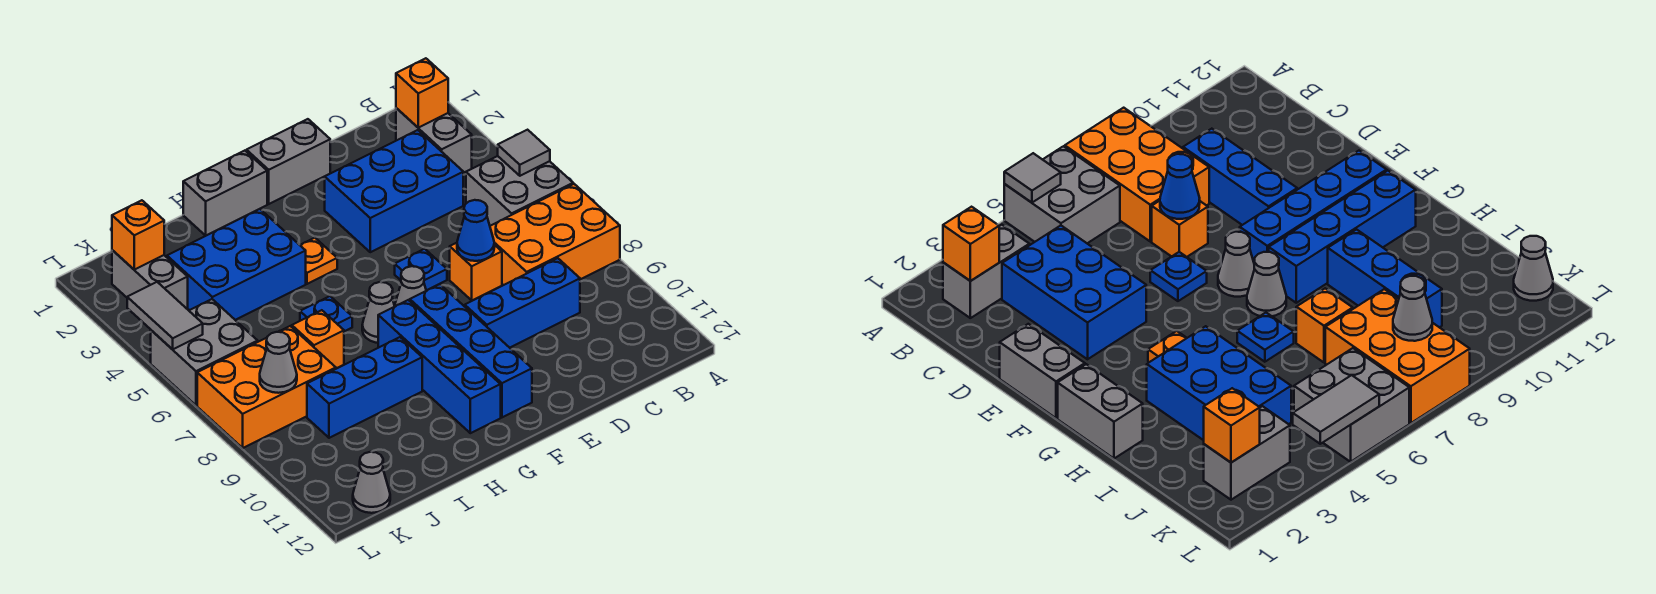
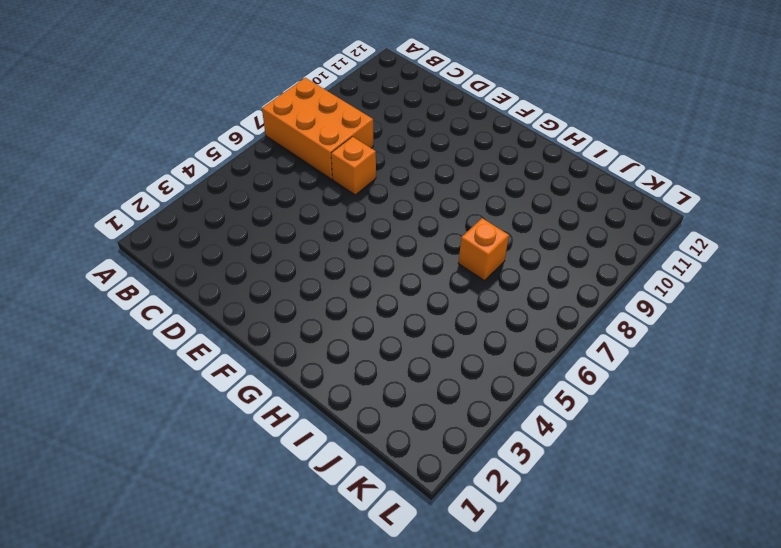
none -> grey brick A5:B6 level 1
none -> grey brick B2:B3 level 1
none -> blue brick C3:E4 level 1

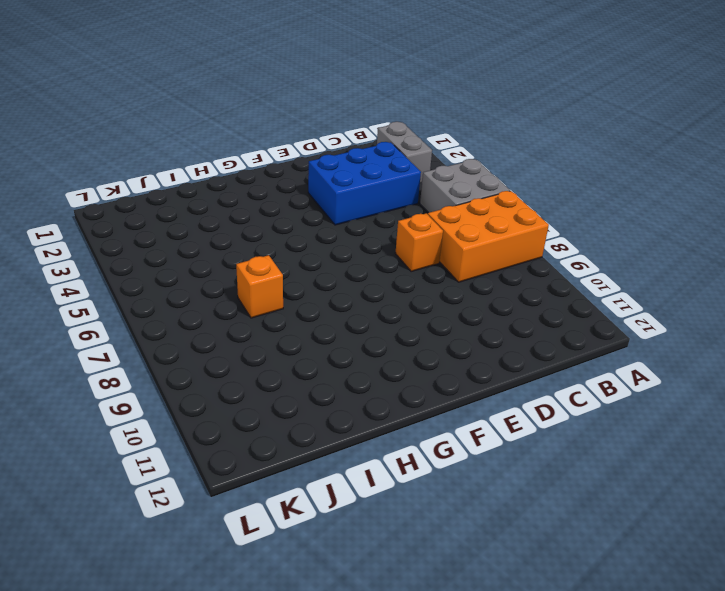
none -> blue brick C9:E9 level 1
none -> grey brick E1:F1 level 1
none -> blue plate E6 level 1

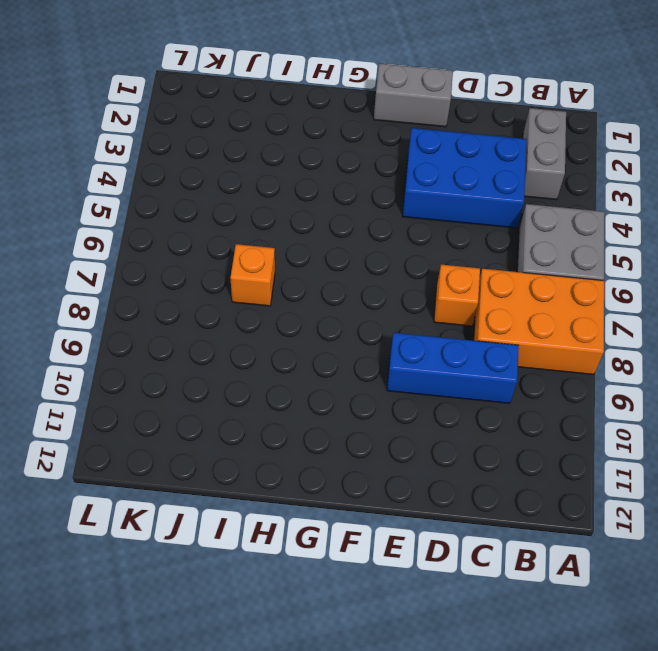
none -> blue plate E6 level 1
none -> grey cone F7 level 1
none -> blue brick F8:F11 level 1

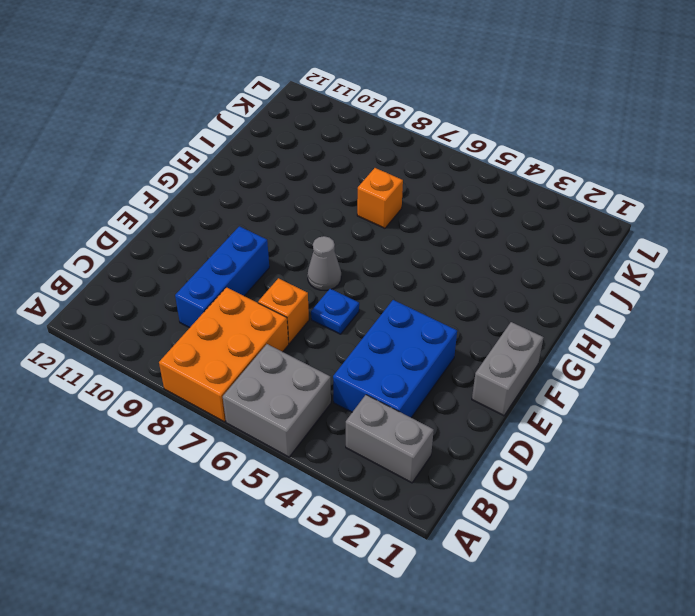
none -> blue brick F8:F11 level 1
none -> grey brick G1:H1 level 1
none -> orange plate G4 level 1

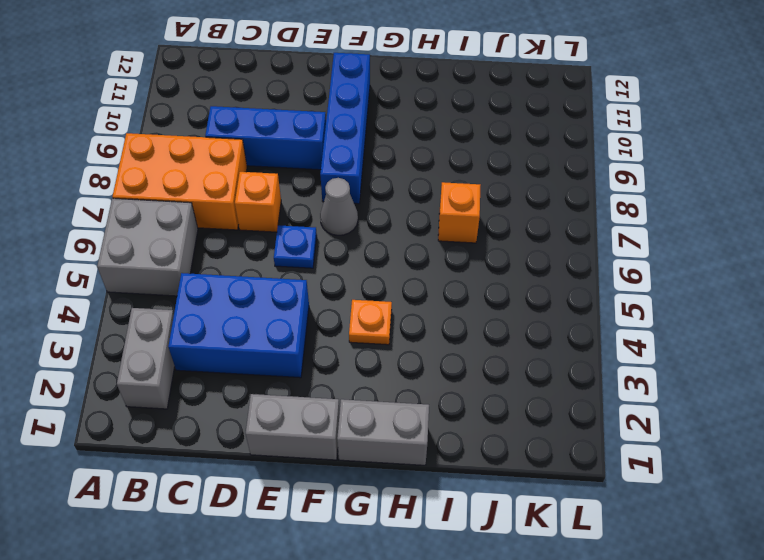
none -> grey cone G7 level 1
none -> blue brick G8:G11 level 1
none -> blue brick H3:J4 level 1

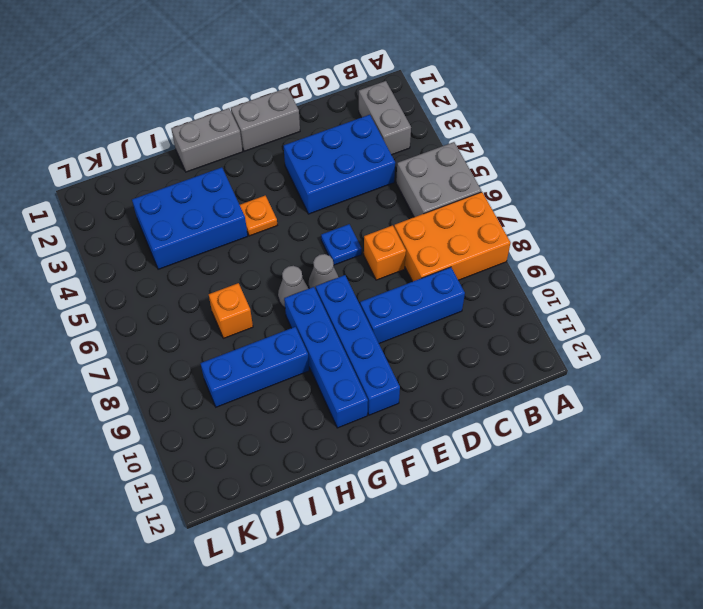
none -> blue plate H6 level 1
none -> orange brick J7:L8 level 1
none -> grey brick K2:K3 level 1

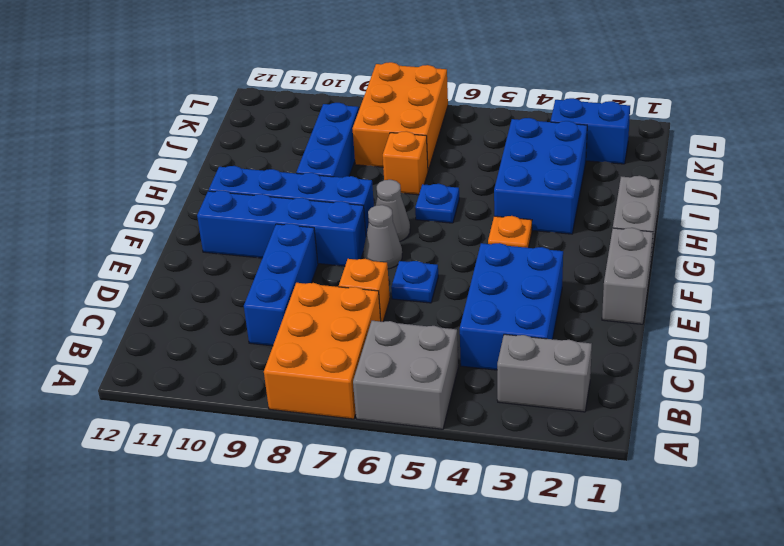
blue brick K2:K3 level 1 -> grey brick K2:K3 level 1
none -> grey brick K5:L6 level 1
none -> grey cone K12 level 1
none -> grey tile A5 level 2

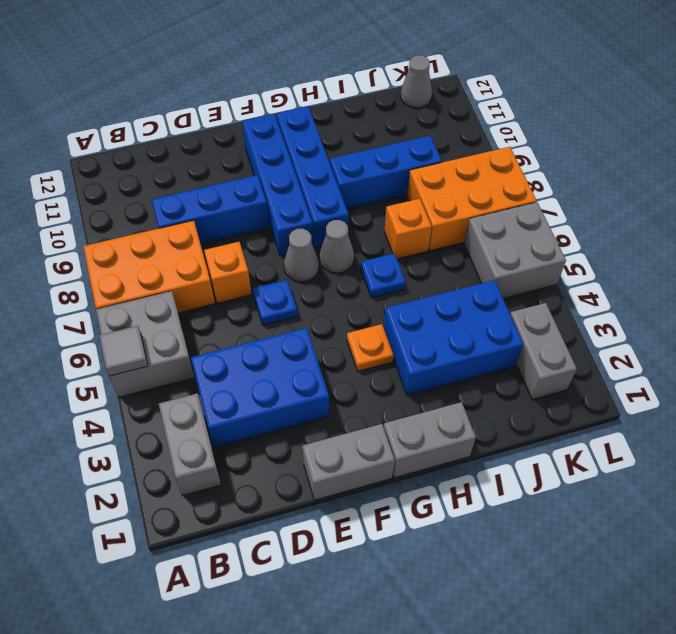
none -> orange brick B2 level 2
none -> blue cone D7 level 2
none -> orange brick K2 level 2

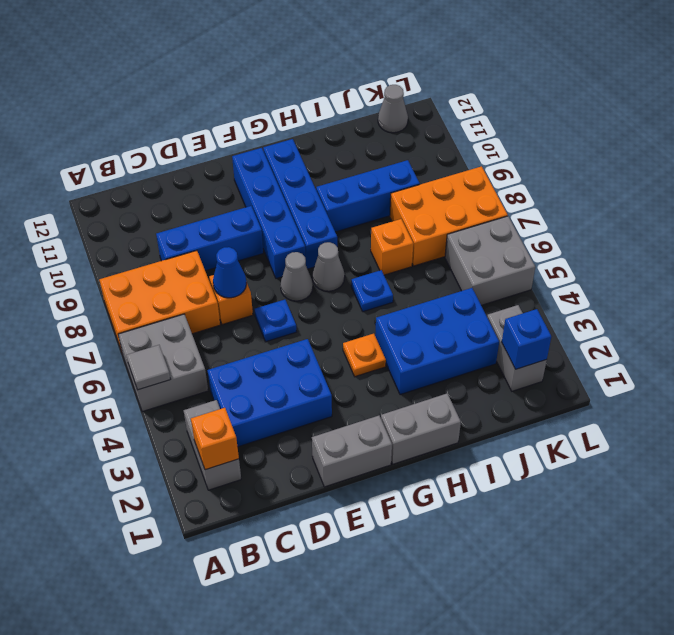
blue brick K2 level 2 -> orange brick K2 level 2
none -> grey cone K8 level 2
none -> grey tile L4:L5 level 2

